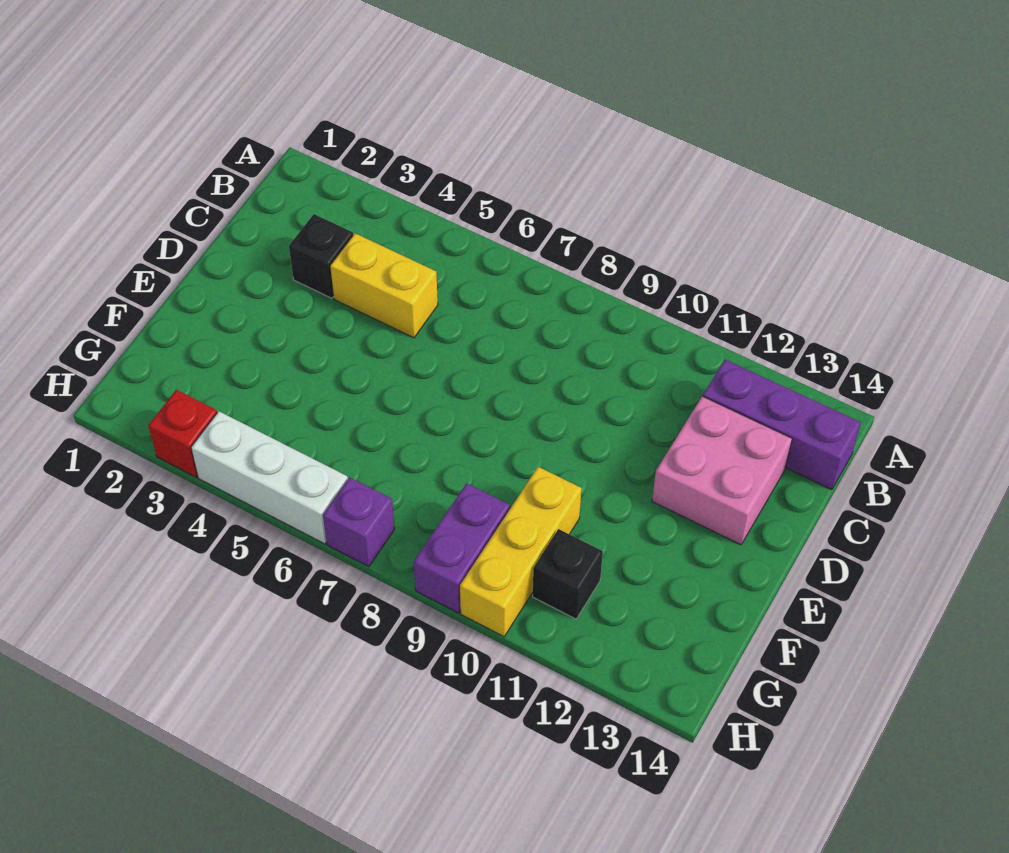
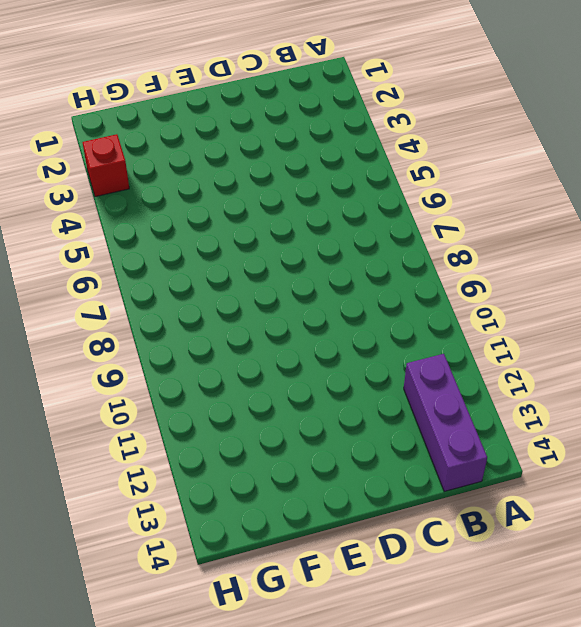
none -> black brick C3 level 1
none -> yellow brick C4:C5 level 1

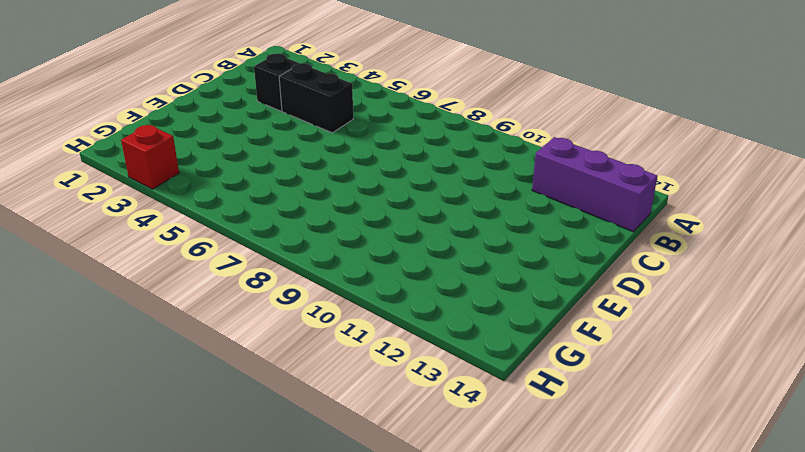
black brick C4:C5 level 1 -> yellow brick C4:C5 level 1
none -> pink brick C12:D13 level 1
none -> yellow brick F10:H10 level 1

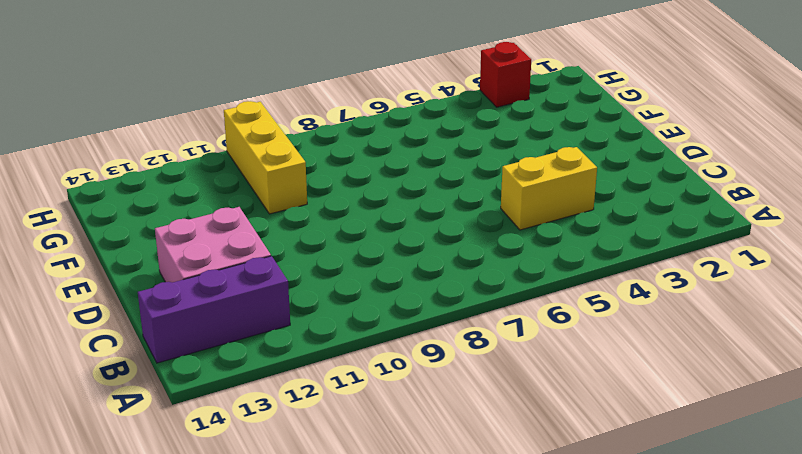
none -> black brick C3 level 1
none -> purple brick G9:H9 level 1

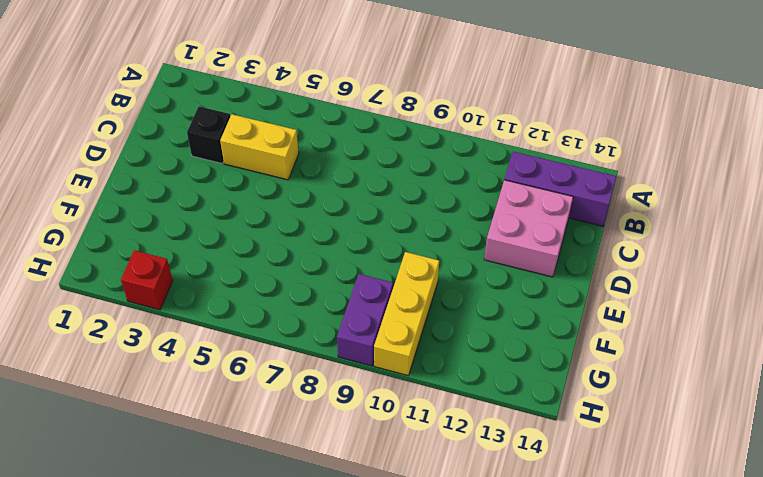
none -> black brick G11 level 1
none -> white brick H4:H6 level 1

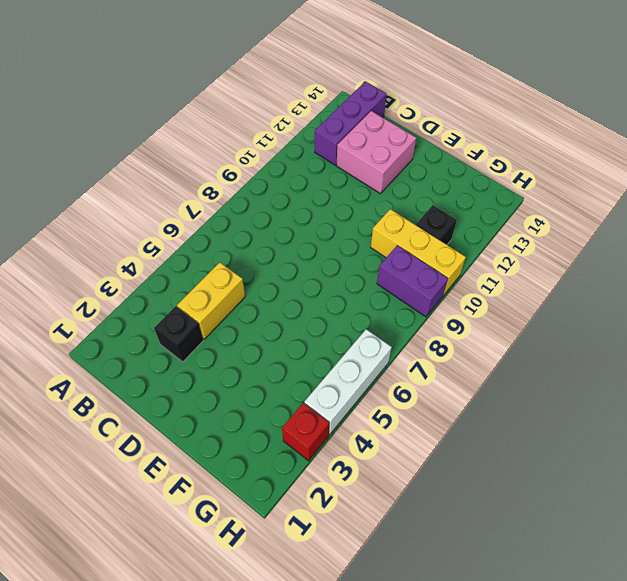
none -> purple brick H7 level 1

